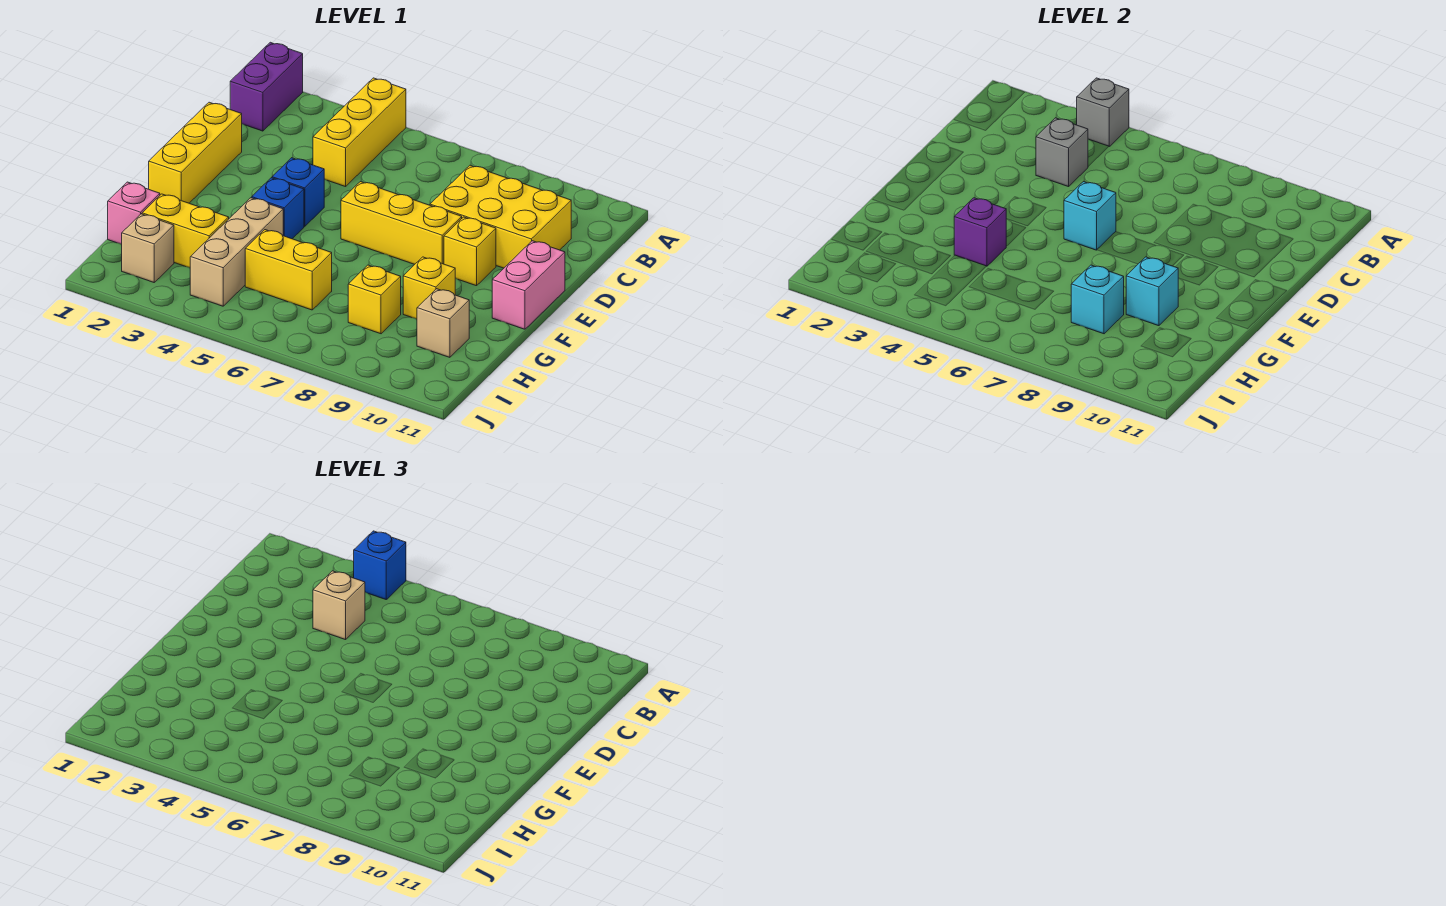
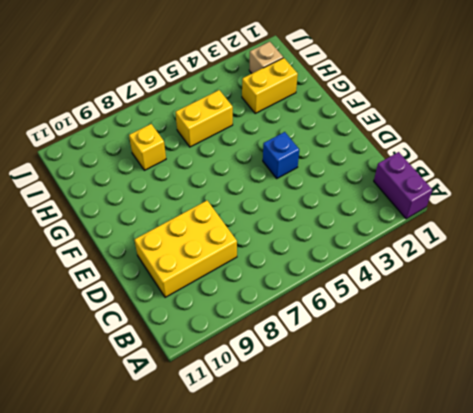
none -> yellow brick A4:C4 level 1
none -> yellow brick D1:F1 level 1
none -> yellow brick E6:E8 level 1

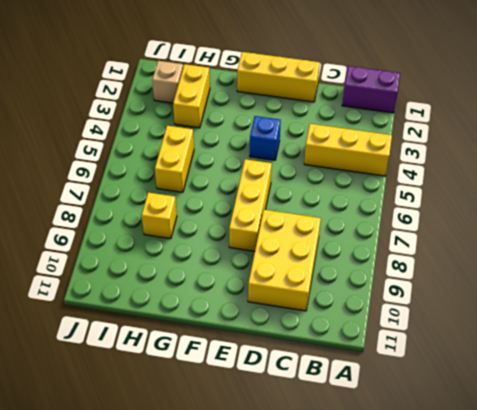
none -> yellow brick E9 level 1
none -> pink brick E11:F11 level 1
none -> blue brick F4 level 1

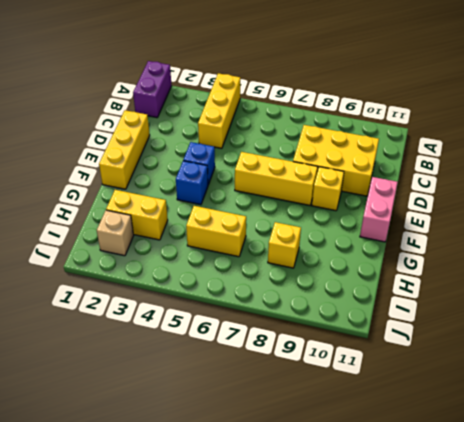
none -> tan brick G4:I4 level 1
none -> yellow brick G9 level 1
none -> pink brick H1 level 1

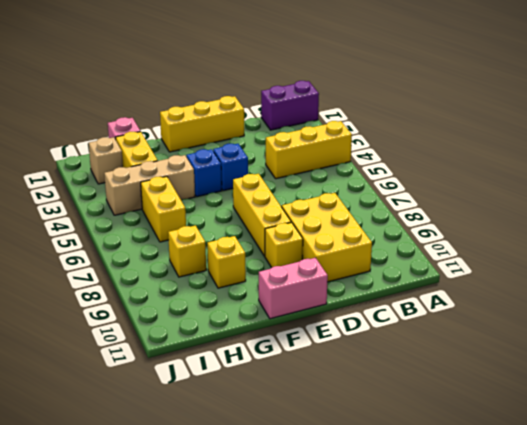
none -> tan brick H10 level 1
none -> grey brick A4 level 2
none -> grey brick C4 level 2

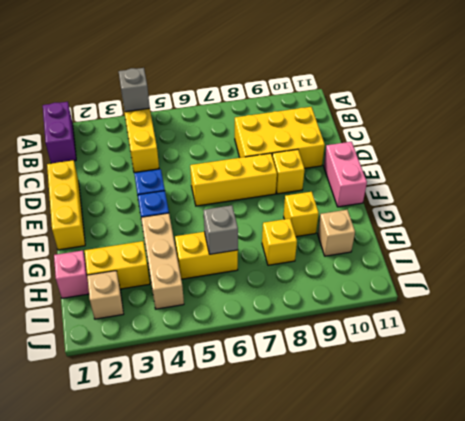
grey brick H6 level 2 -> grey brick C4 level 2
none -> cyan brick E6 level 2
none -> purple brick G4 level 2
none -> cyan brick G9 level 2

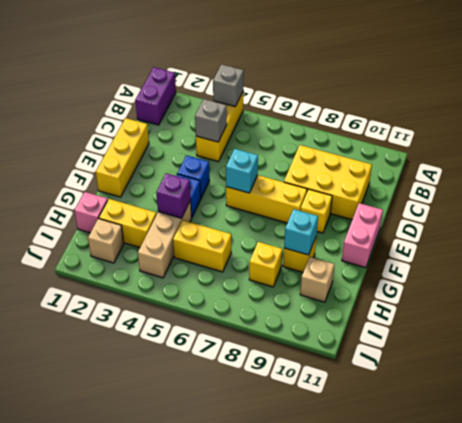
none -> cyan brick H8 level 2
none -> blue brick A4 level 3
none -> tan brick C4 level 3

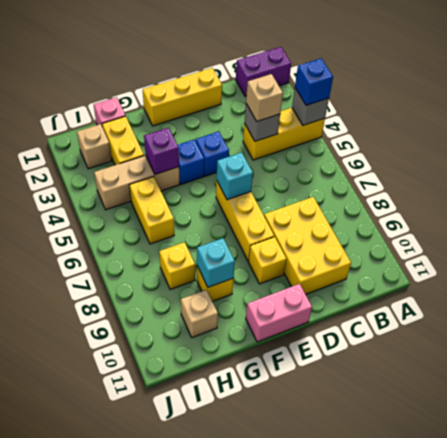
none -> cyan brick H8 level 2

